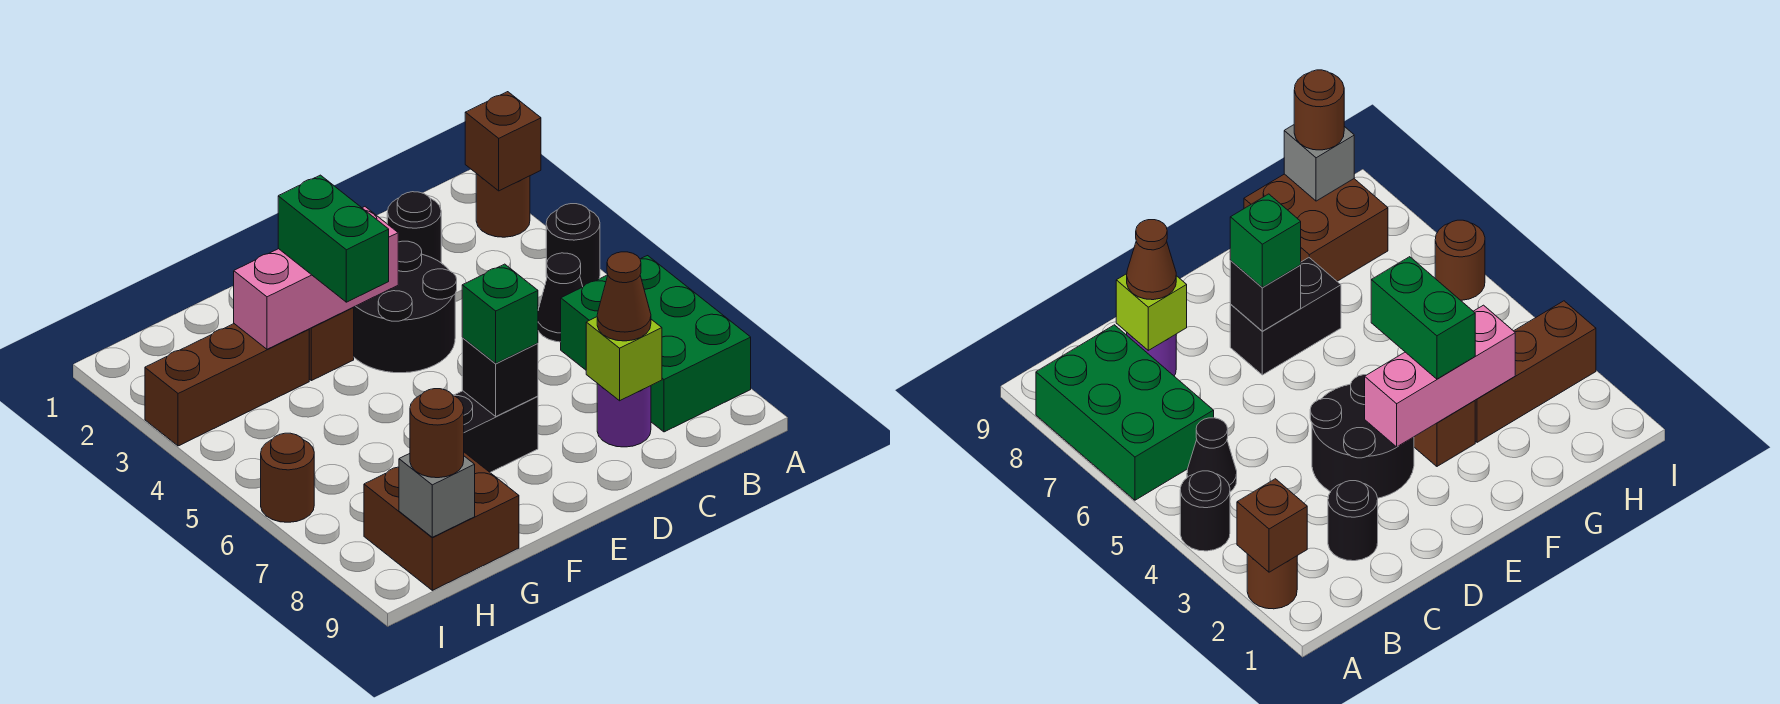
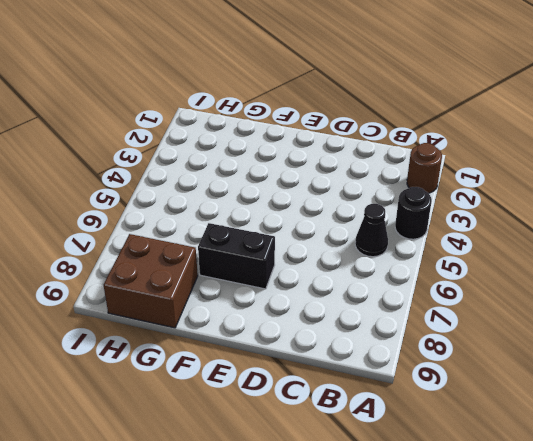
none -> green brick A6:B8 level 1
none -> black round brick C2 level 1
none -> purple round brick C8 level 1

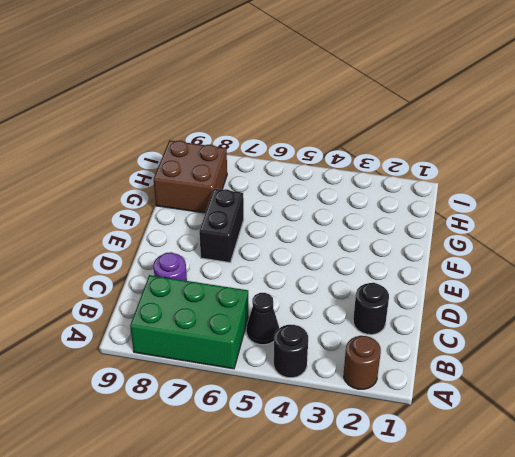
none -> black round brick D3:E4 level 1
none -> brown brick F3 level 1
none -> brown brick G3:I3 level 1

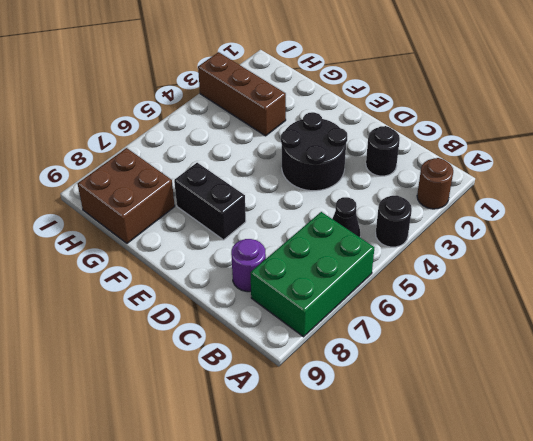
none -> brown brick F3 level 1
none -> brown round brick I6 level 1
none -> brown brick A2 level 2

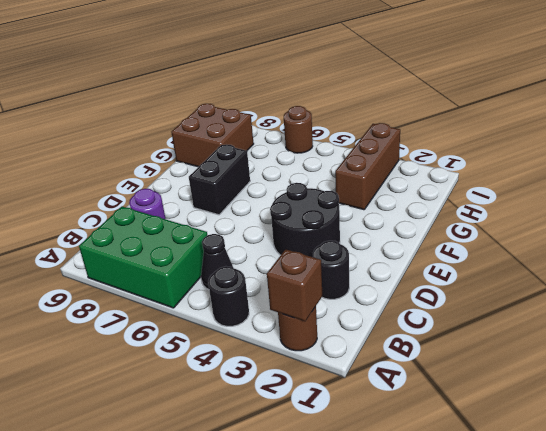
none -> brown brick F3 level 1
none -> lime brick C8 level 2
none -> pink brick E3:G3 level 2

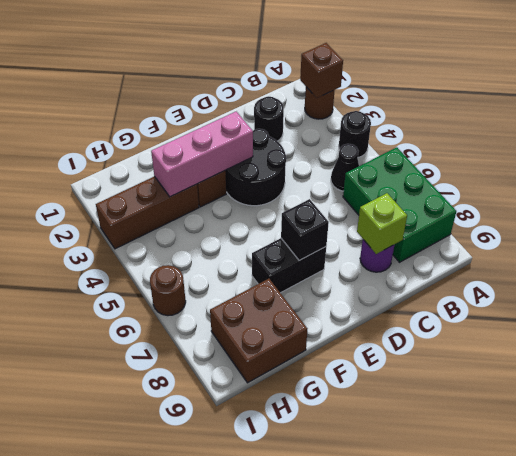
none -> grey brick H9 level 2
none -> brown cone C8 level 3
none -> green brick E7 level 3

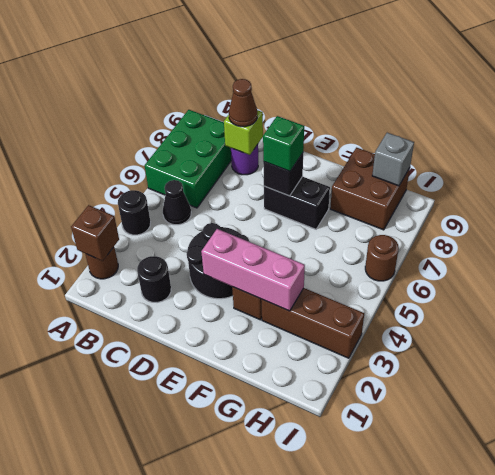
none -> green brick F3:F4 level 3
none -> brown round brick H9 level 3

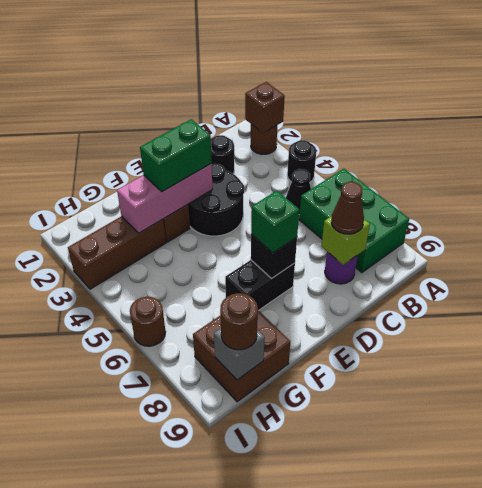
green brick E3:F3 level 3 -> green brick F3:F4 level 3

